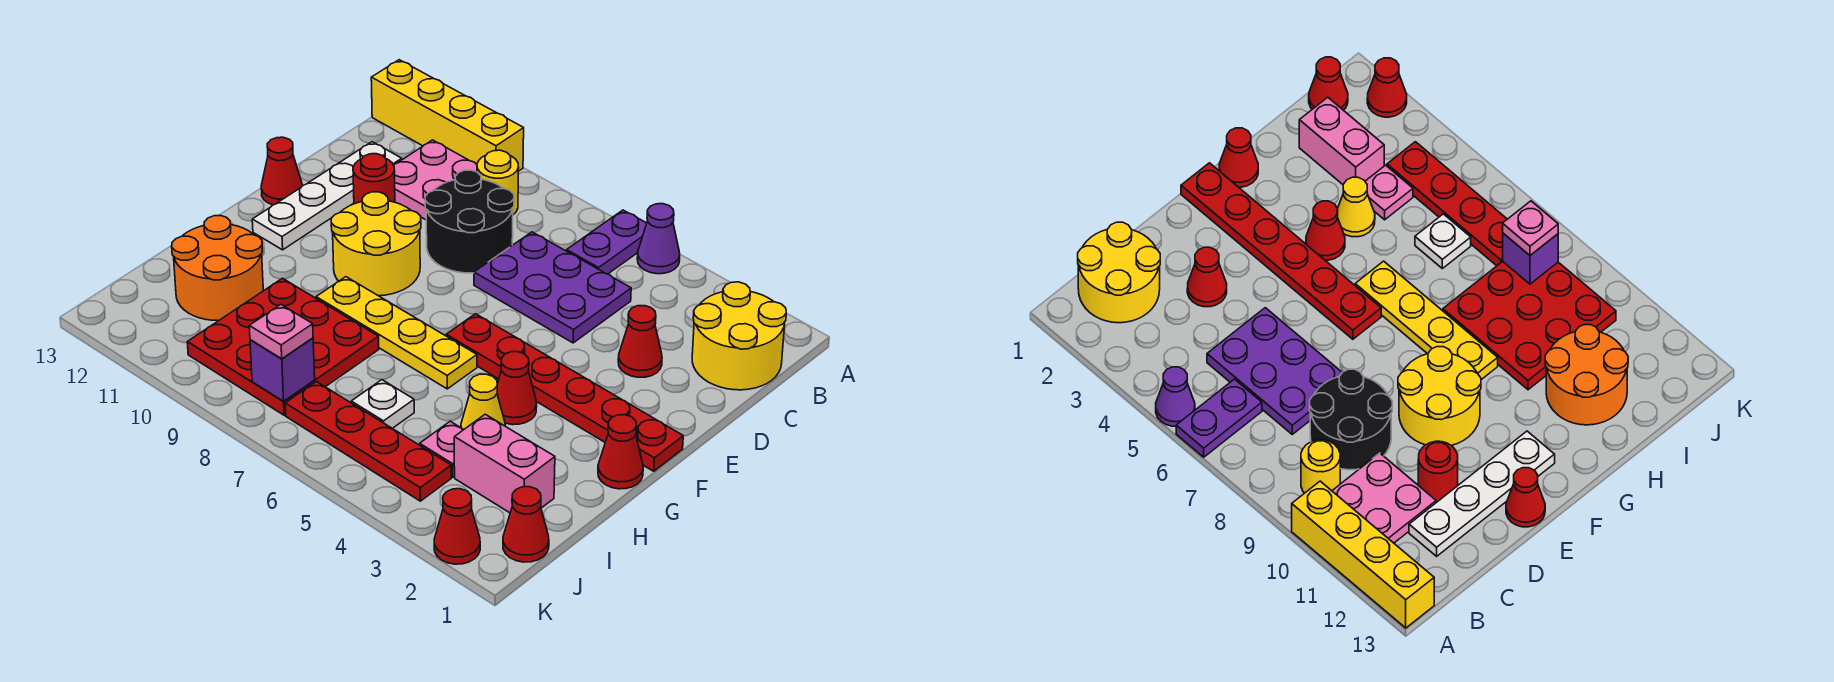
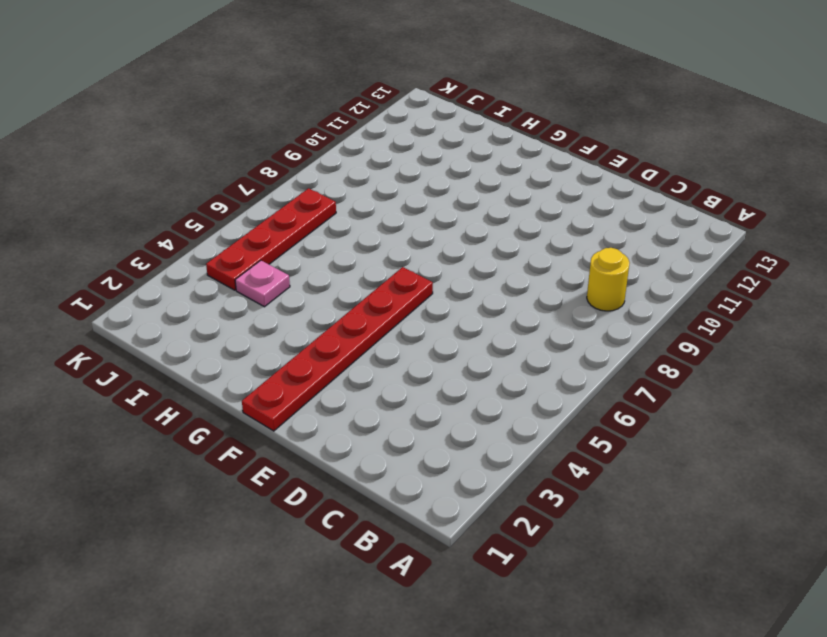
none -> purple cone A5 level 1
none -> purple plate A6:B6 level 1
none -> yellow brick A10:A13 level 1

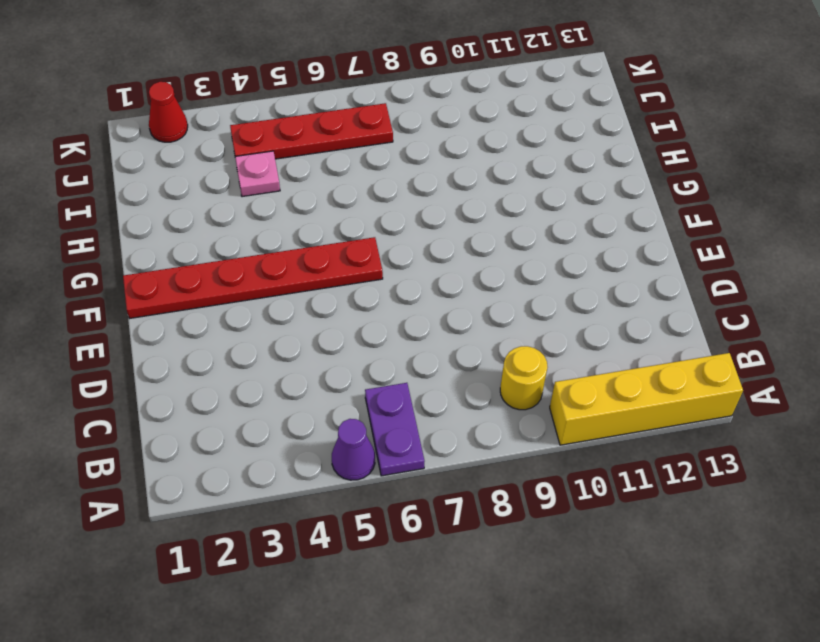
none -> yellow round brick B1:C2 level 1
none -> pink plate B10:C11 level 1
none -> purple plate C5:D7 level 1

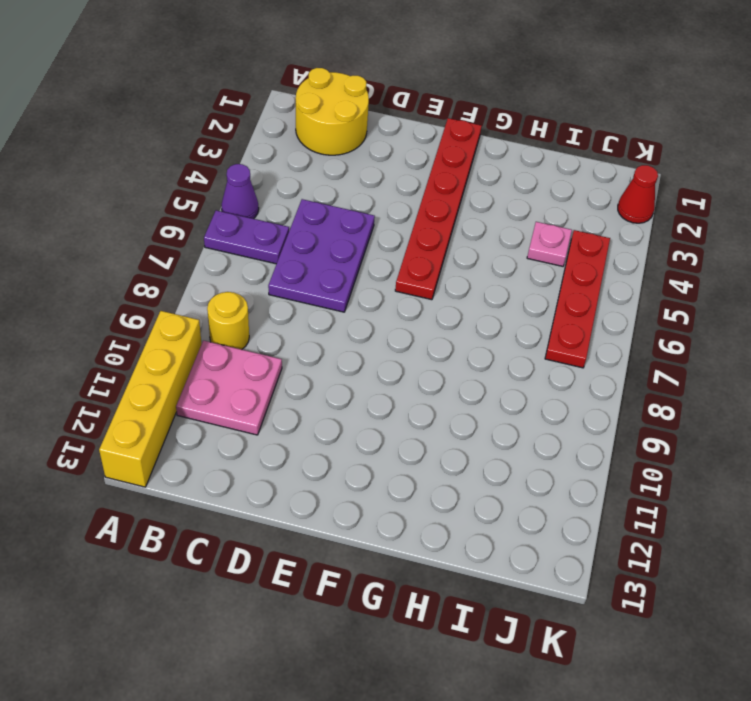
none -> black round brick C8:D9 level 1
none -> white plate C12:F12 level 1
none -> red cone D3 level 1

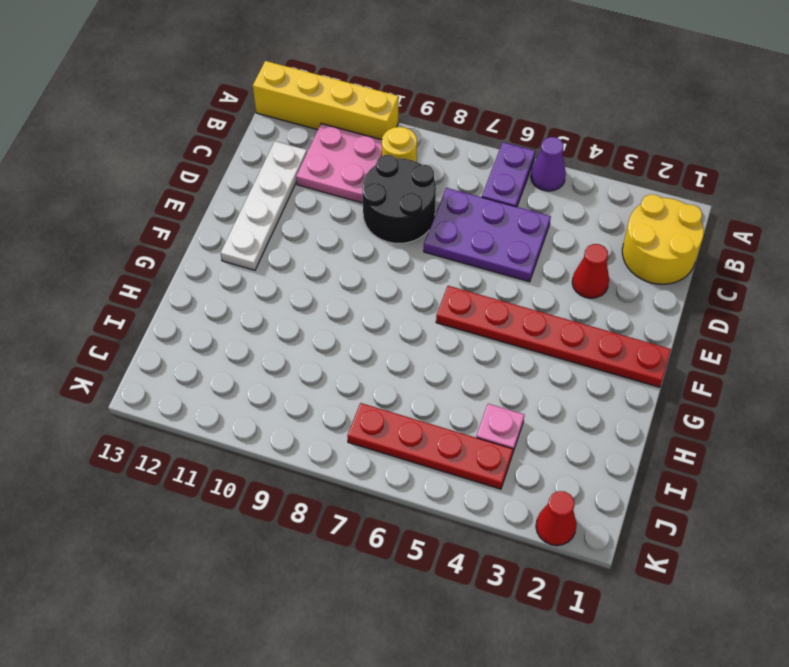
none -> red round brick D11 level 1
none -> yellow round brick E9:F10 level 1
none -> red cone E13 level 1

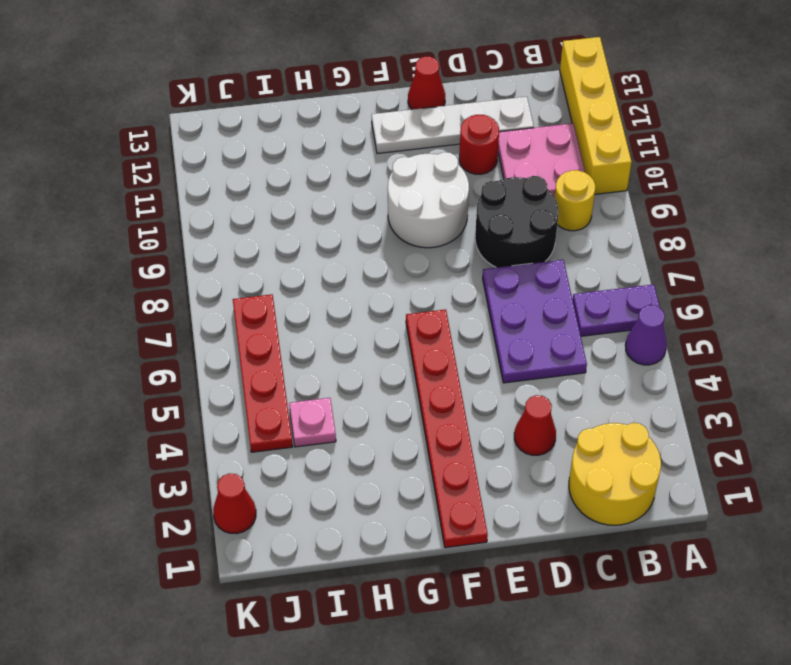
white round brick E9:F10 level 1 -> yellow round brick E9:F10 level 1
none -> red cone G1 level 1
none -> red cone G4 level 1
none -> yellow plate G6:G9 level 1

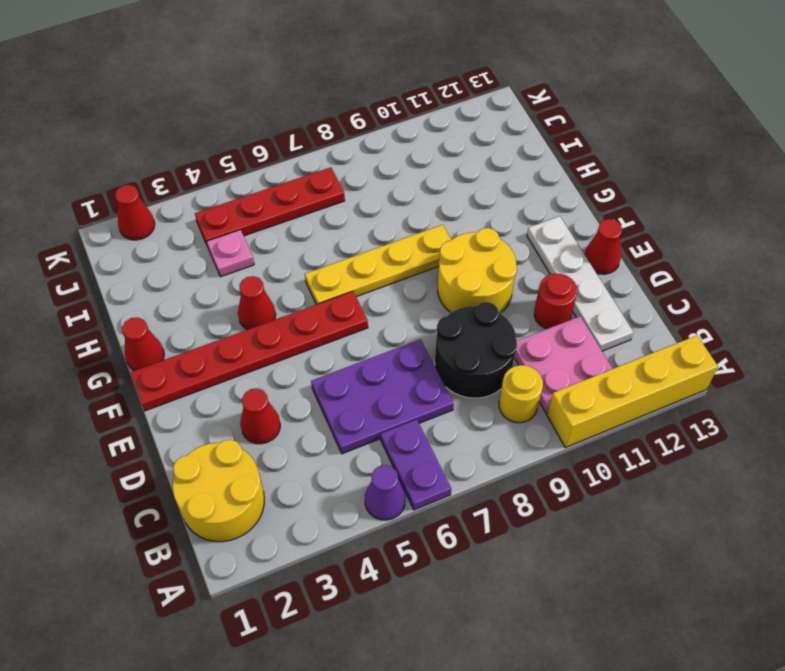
none -> yellow cone H4 level 1
none -> red plate H8:J10 level 1
none -> orange round brick H11:I12 level 1

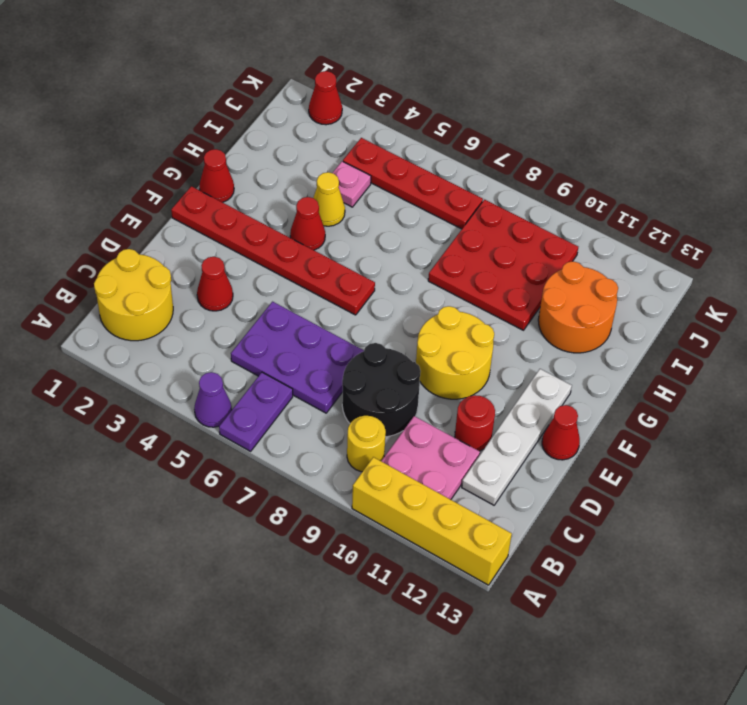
none -> yellow plate G6:G9 level 1
none -> pink brick I2:I3 level 1
none -> white plate I6 level 1

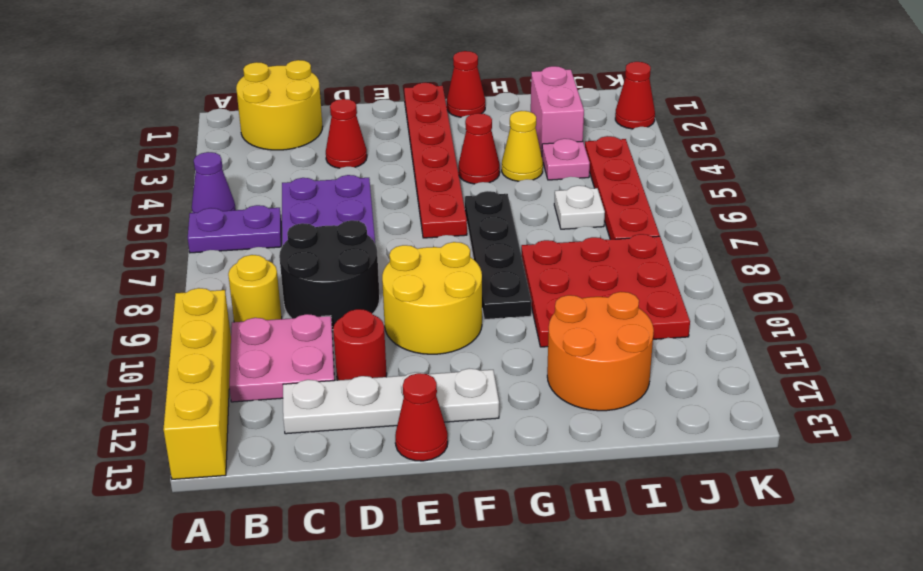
black plate G6:G9 level 1 -> yellow plate G6:G9 level 1
none -> red cone J1 level 1
none -> purple brick J8 level 2
none -> pink plate J8 level 3

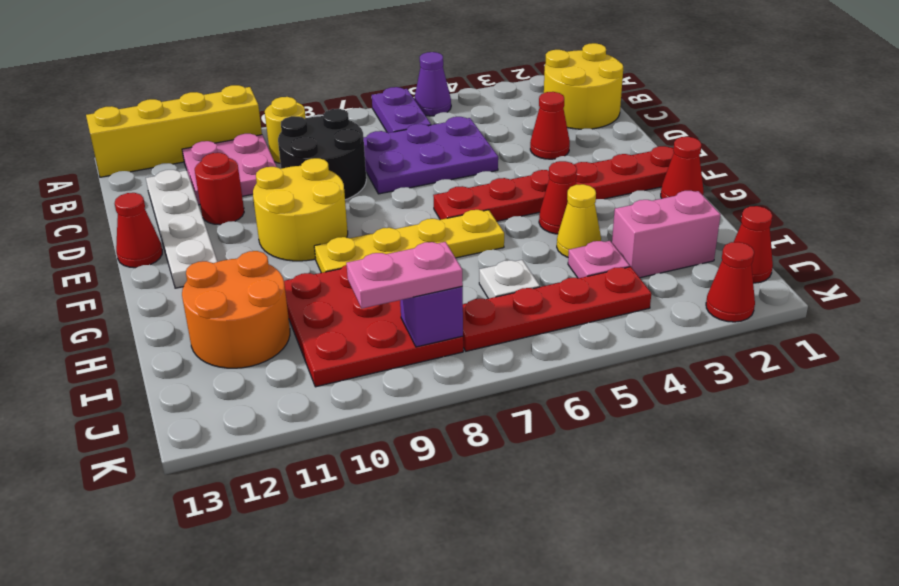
pink plate J8:J9 level 3 -> pink plate J8 level 3

